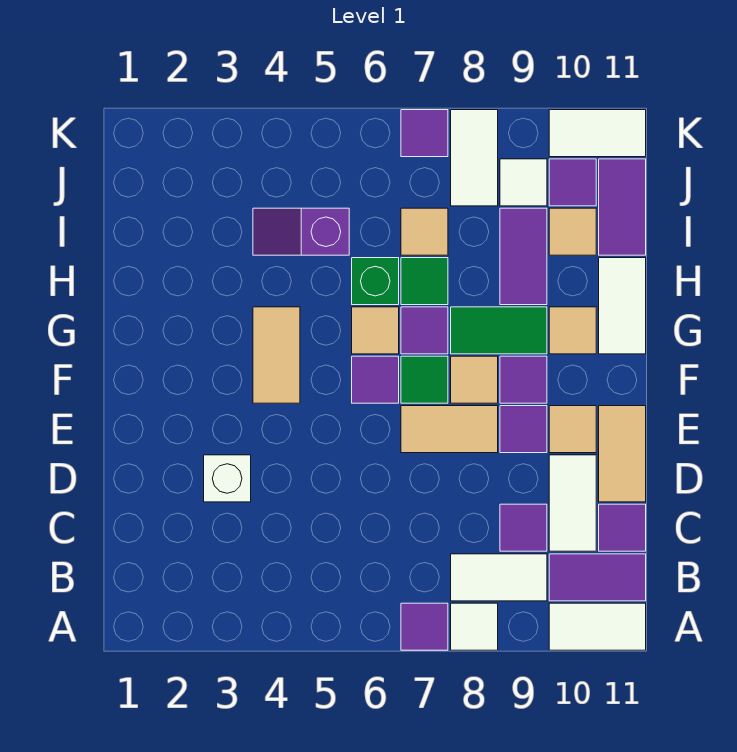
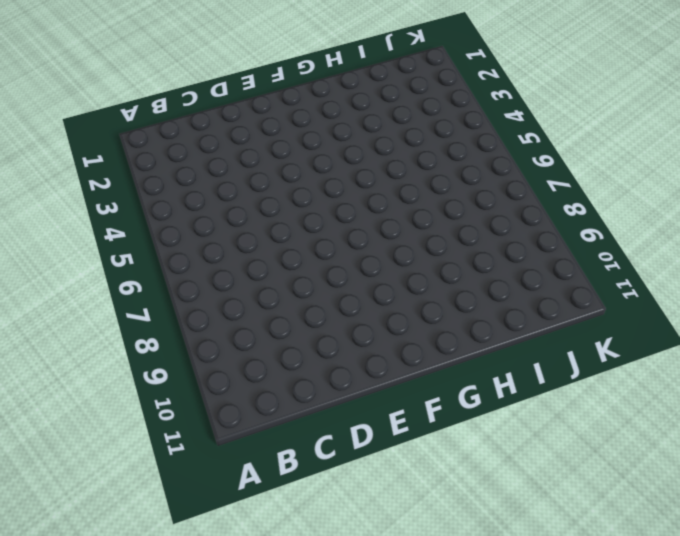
none -> purple tile A7 level 1
none -> white tile A8 level 1
none -> white tile A10:A11 level 1
none -> white tile B8:B9 level 1

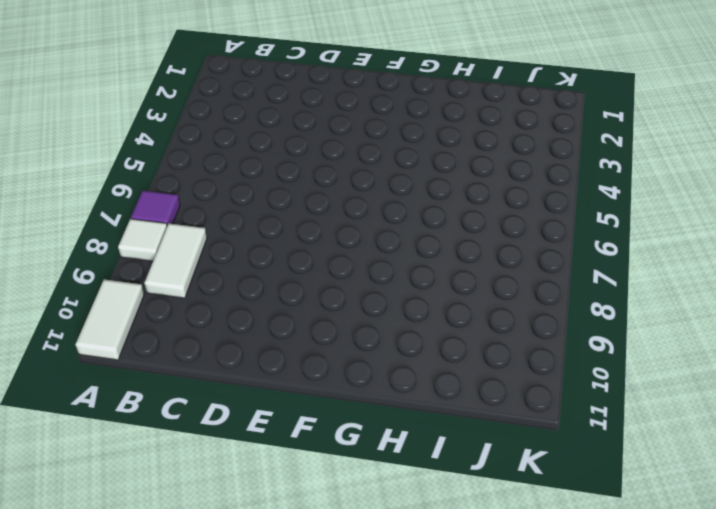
none -> purple tile B10:B11 level 1
none -> purple tile C9 level 1
none -> white tile C10:D10 level 1
none -> purple tile C11 level 1

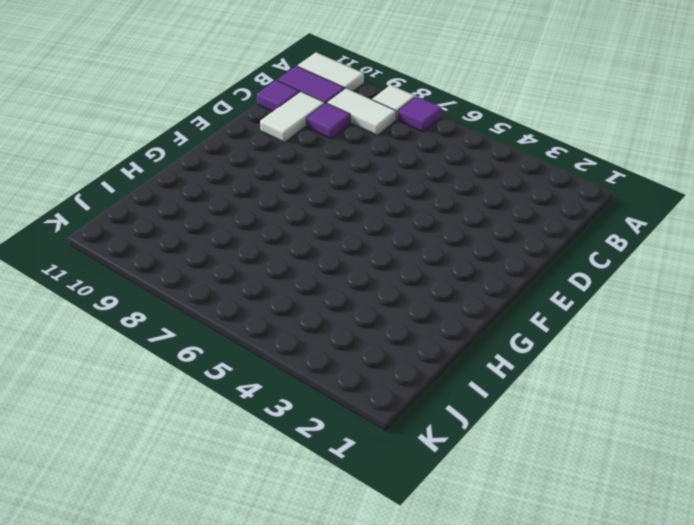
none -> white brick D3 level 1
none -> tan tile D11:E11 level 1
none -> tan tile E7:E8 level 1
none -> purple tile E9 level 1

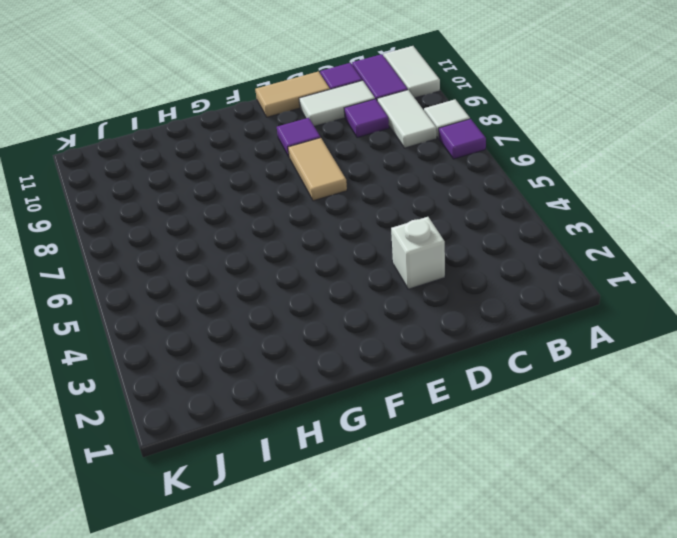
none -> tan tile E10 level 1
none -> tan tile F4:G4 level 1
none -> purple tile F6 level 1
none -> green tile F7 level 1

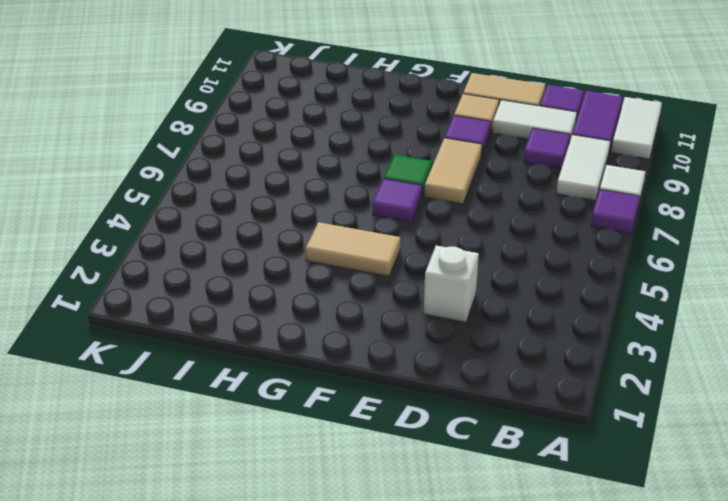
none -> tan tile F8 level 1
none -> purple tile F9 level 1
none -> tan tile G6 level 1
none -> purple tile G7 level 1

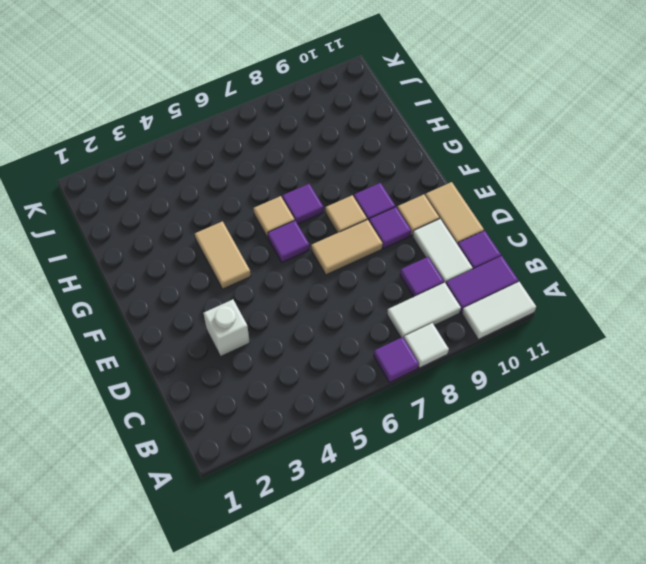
none -> green tile F7 level 1
none -> green tile G8:G9 level 1
none -> tan tile G10 level 1
none -> white tile G11:H11 level 1

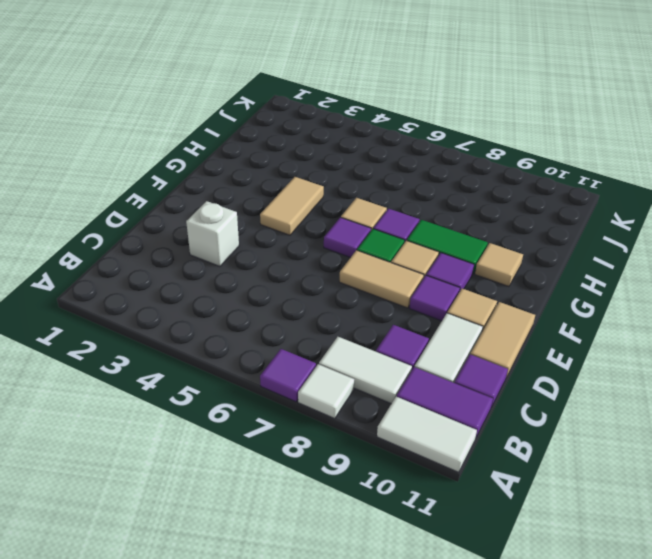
none -> white tile G11:H11 level 1
none -> green brick H6 level 1
none -> green tile H7 level 1
none -> purple tile H9:I9 level 1

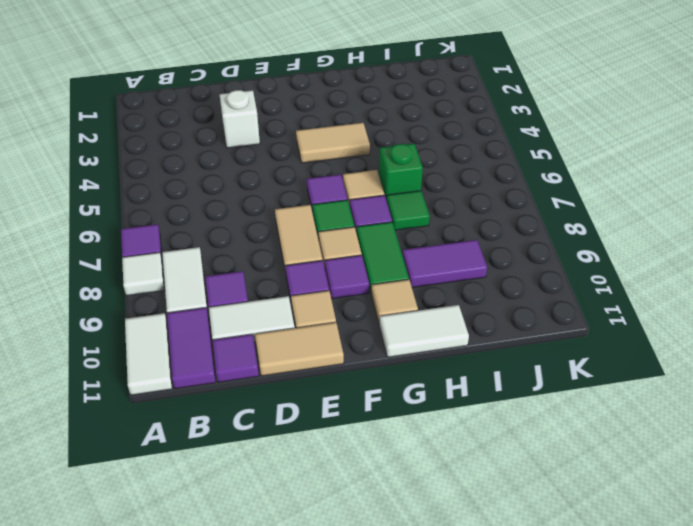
none -> purple slope I4:I5 level 1 top 5
none -> tan tile I7 level 1
none -> tan tile I10 level 1
none -> purple tile I11:J11 level 1

